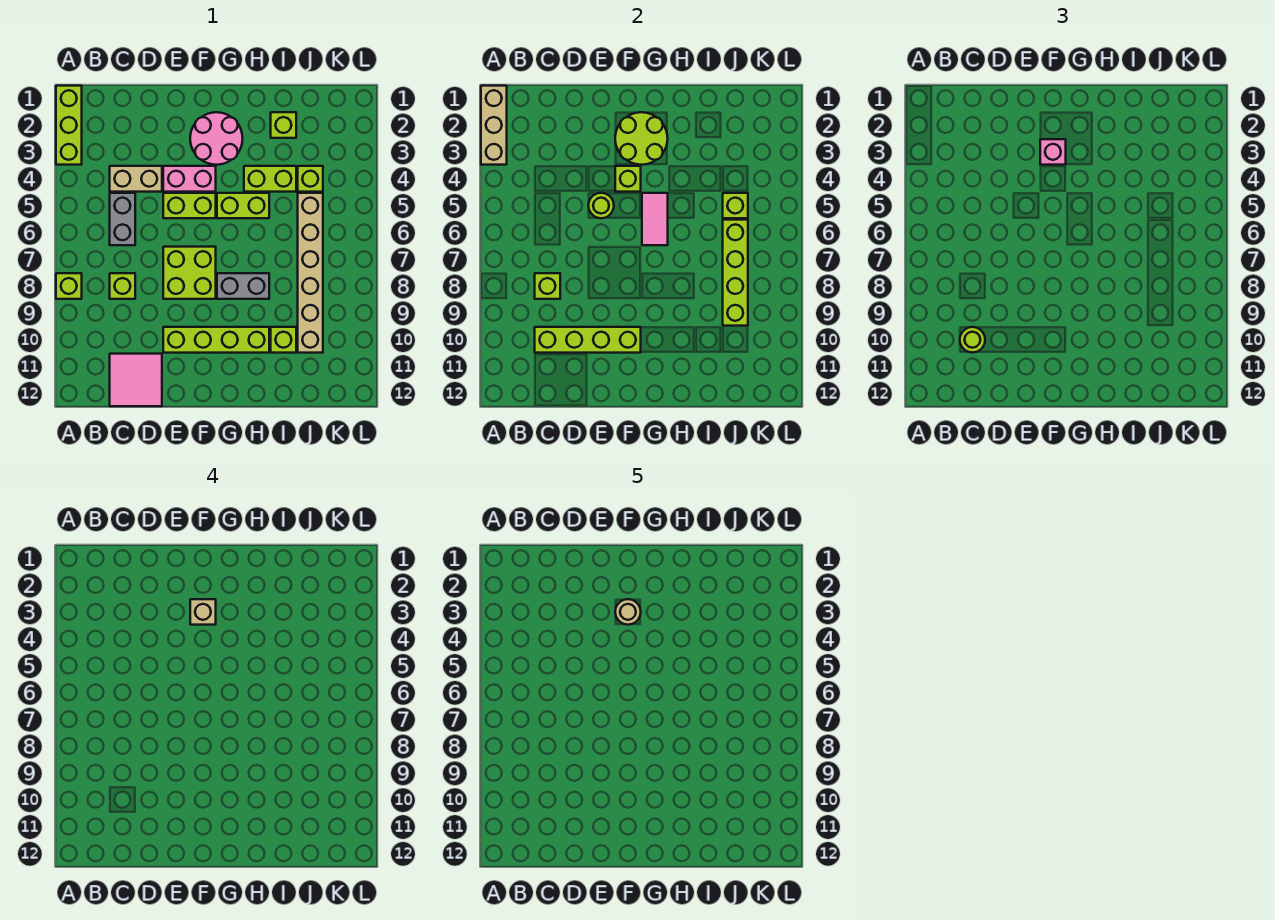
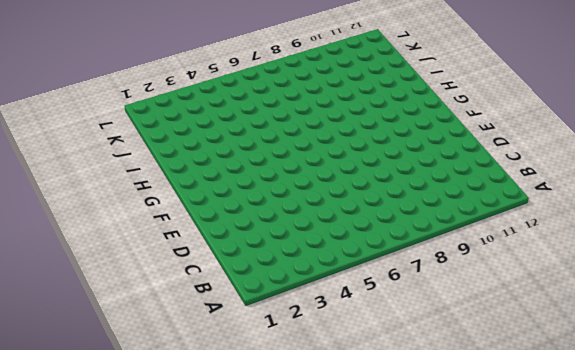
none -> lime brick A1:A3 level 1
none -> lime brick A8 level 1
none -> tan brick C4:D4 level 1
none -> grey brick C5:C6 level 1

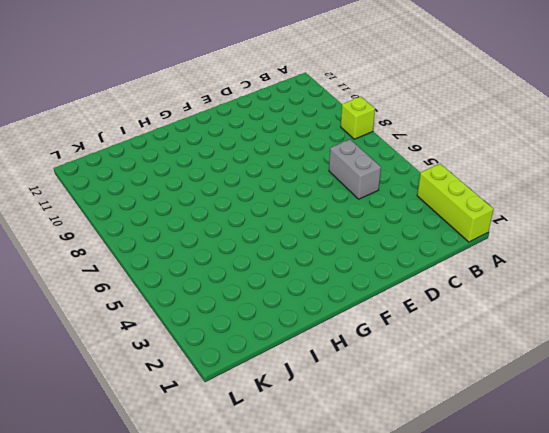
none -> tan brick C4:D4 level 1
none -> lime brick C8 level 1
none -> pink tile C11:D12 level 1
none -> pink brick E4:F4 level 1

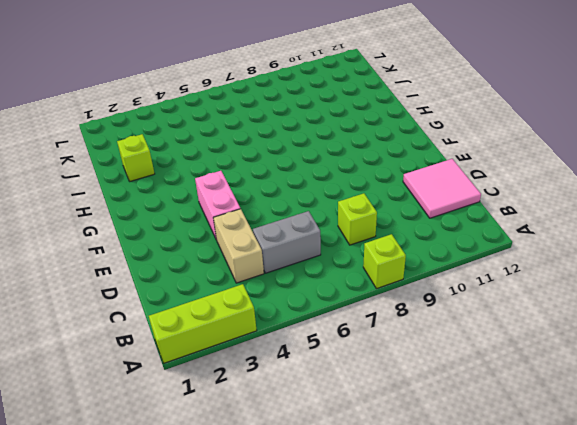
none -> lime brick E5:F5 level 1
none -> lime brick E7:F8 level 1
none -> lime brick E10:H10 level 1
none -> pink round brick F2:G3 level 1

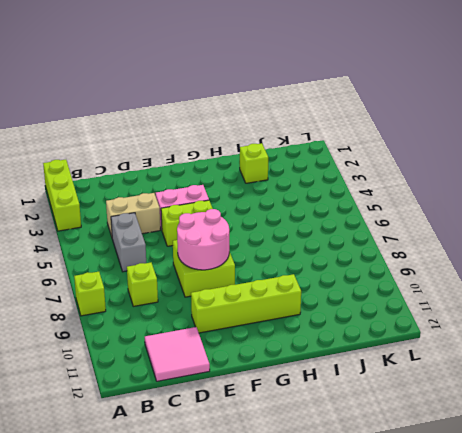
pink round brick E7:F8 level 2 -> pink round brick F2:G3 level 1
none -> lime brick G5:H5 level 1
none -> grey brick G8:H8 level 1
none -> lime brick H4:I4 level 1
none -> lime brick I10 level 1

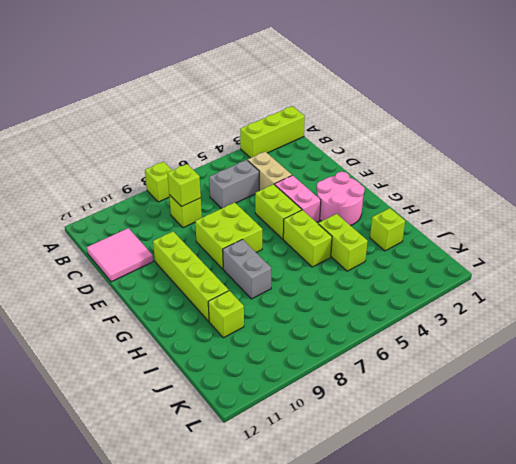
none -> lime brick J4 level 1
none -> tan brick J5:J10 level 1
none -> tan brick A1:A3 level 2
none -> lime brick C10:F10 level 2

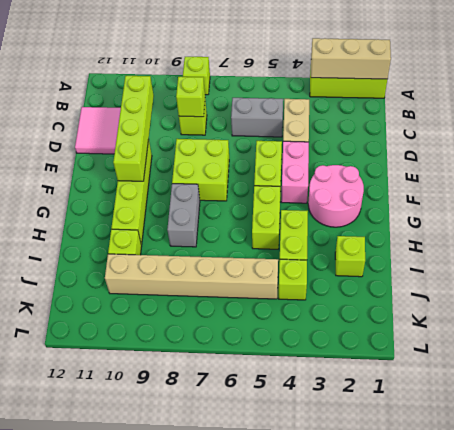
none -> lime round brick E5 level 2
none -> lime round brick F2:G3 level 2
none -> lime brick F4 level 2
none -> pink tile G5:G6 level 2

